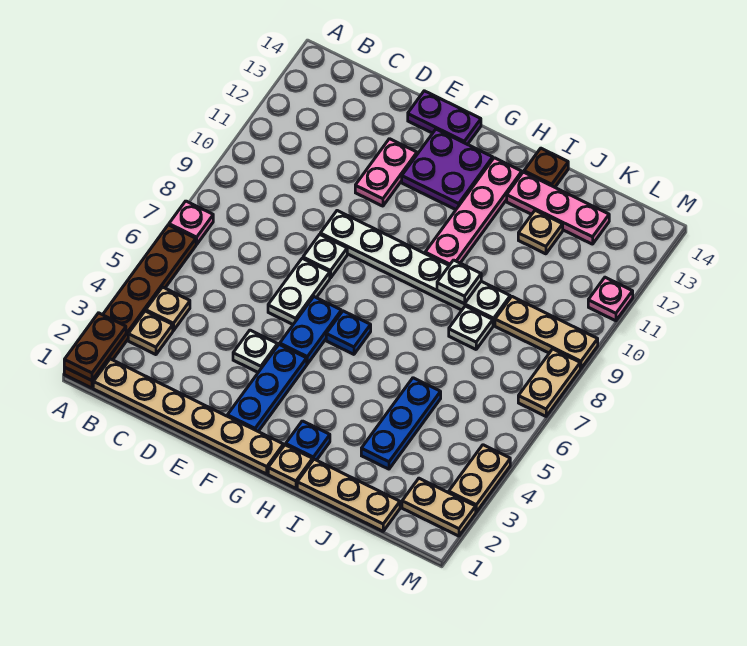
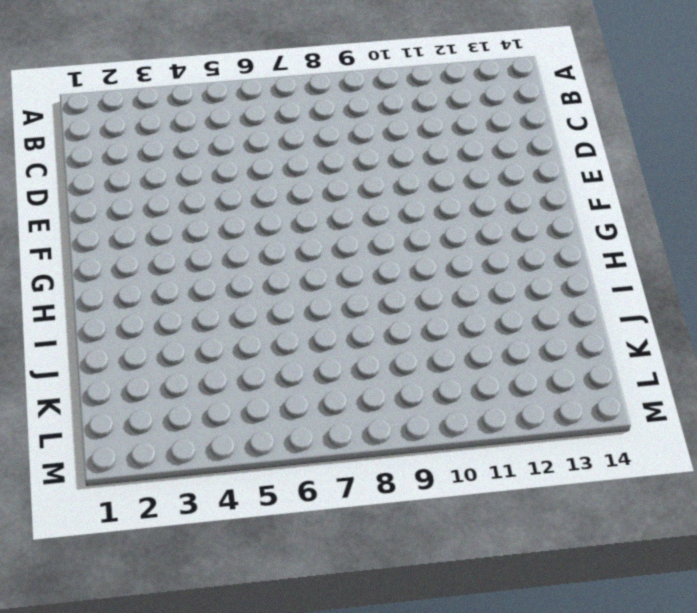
none -> brown plate A1:A6 level 1
none -> pink plate A7 level 1
none -> tan plate B1:G1 level 1
none -> tan plate B3 level 1

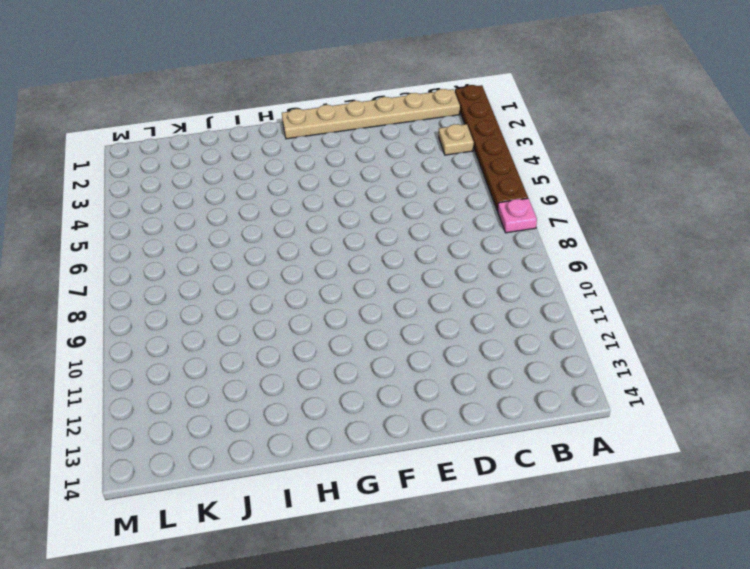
none -> tan plate B4 level 1
none -> white plate E4 level 1
none -> white plate E6:E7 level 1
none -> white plate E8 level 1

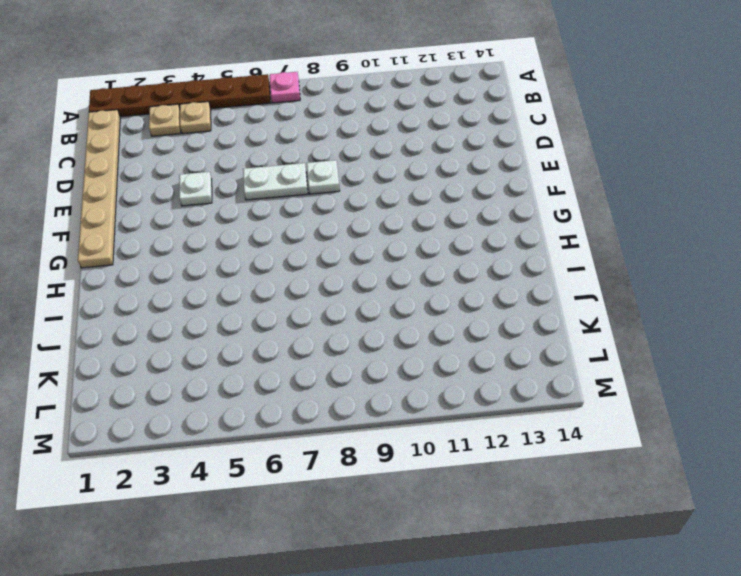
none -> white plate E9:J9 level 1
none -> pink plate E11:E12 level 1
none -> purple plate E14:F14 level 1
none -> blue plate F2:F4 level 1

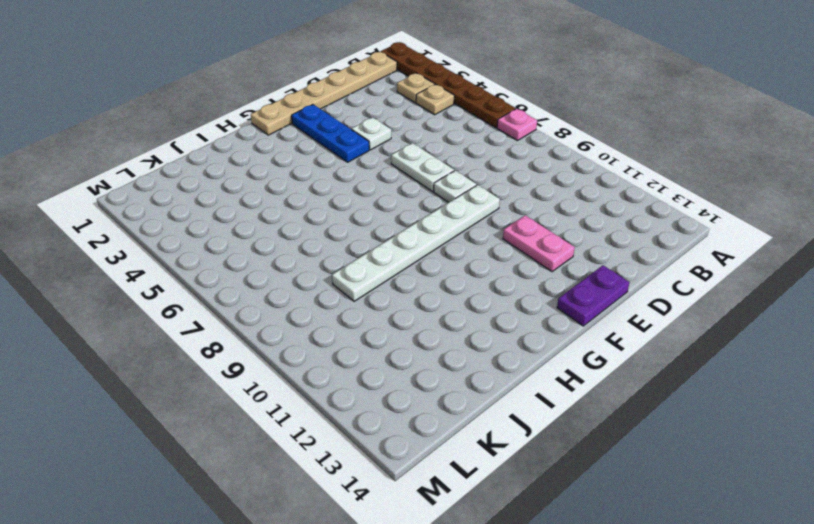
none -> blue plate F5:F6 level 1
none -> purple plate F12:G13 level 1
none -> blue plate G6 level 1
none -> tan plate H1 level 1

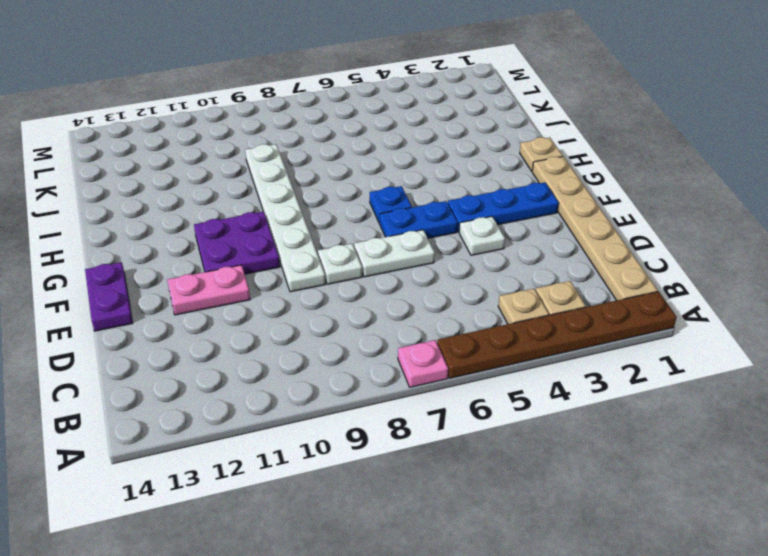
purple plate F10:G11 level 1 -> purple plate F12:G13 level 1
none -> blue plate H2 level 1
none -> pink plate H10:H13 level 1
none -> tan plate I1:K1 level 1
none -> pink plate I13:K13 level 1

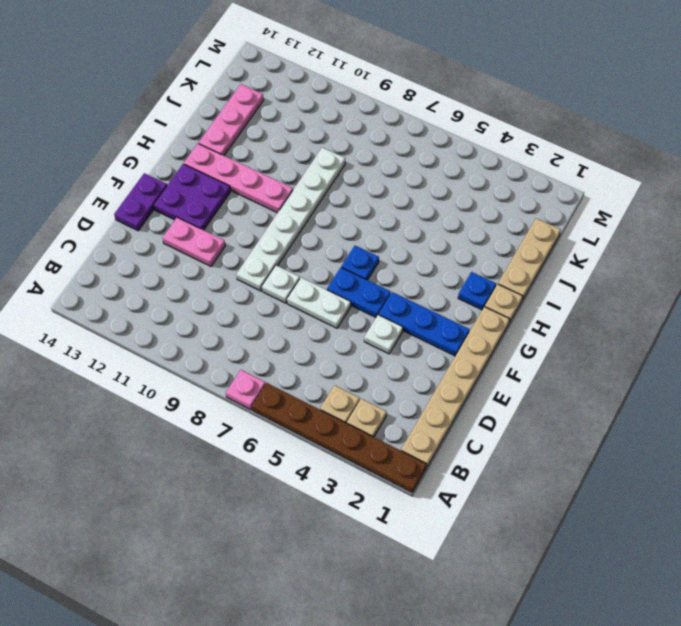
none -> brown plate I14 level 1
none -> blue plate J3:J5 level 1
none -> white plate J8 level 1
none -> tan plate J12 level 1

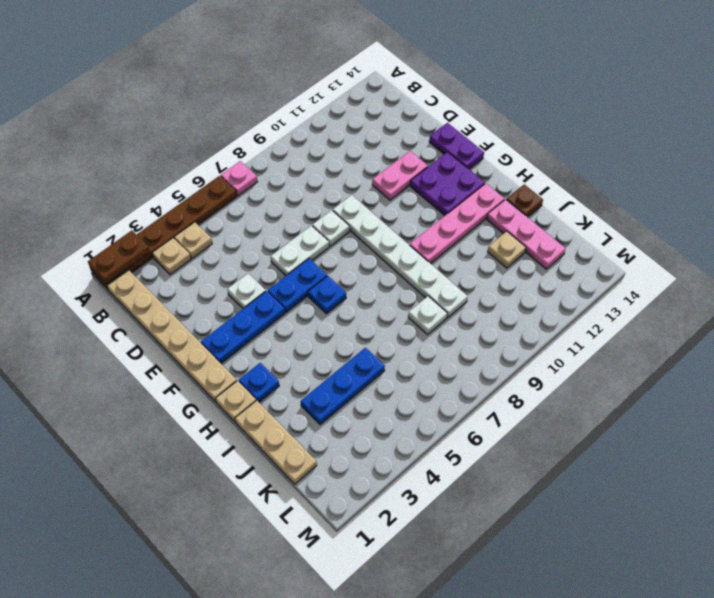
none -> tan plate K9:M9 level 1
none -> tan plate L2:M2 level 1
none -> tan plate M3:M4 level 1
none -> tan plate M7:M8 level 1

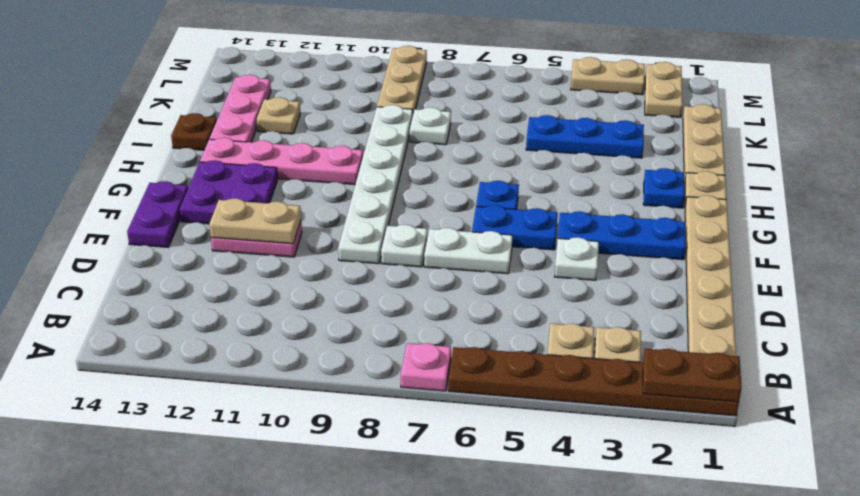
tan plate E11:E12 level 2 -> tan plate M7:M8 level 1
none -> pink plate M11 level 1
none -> white plate I9 level 2

